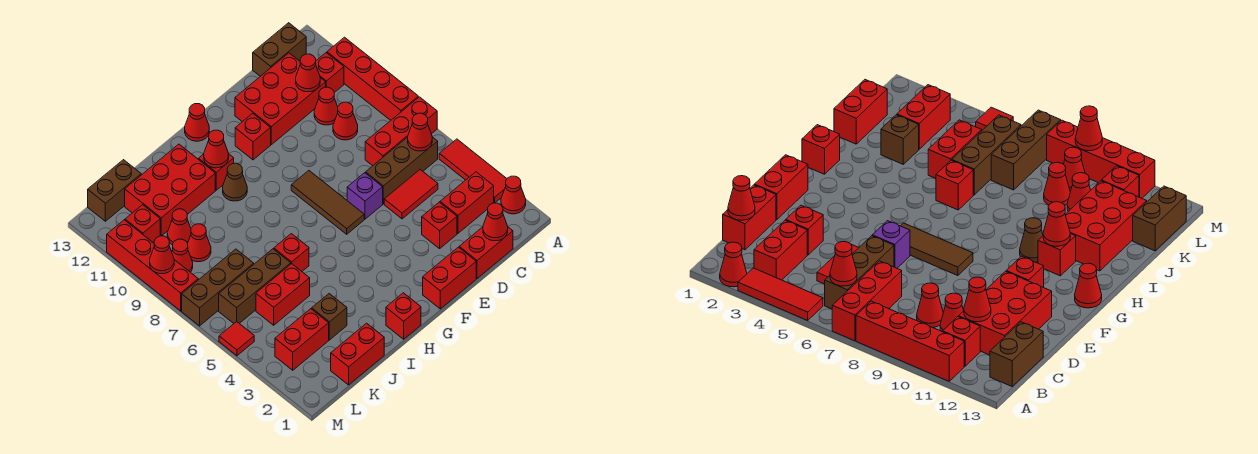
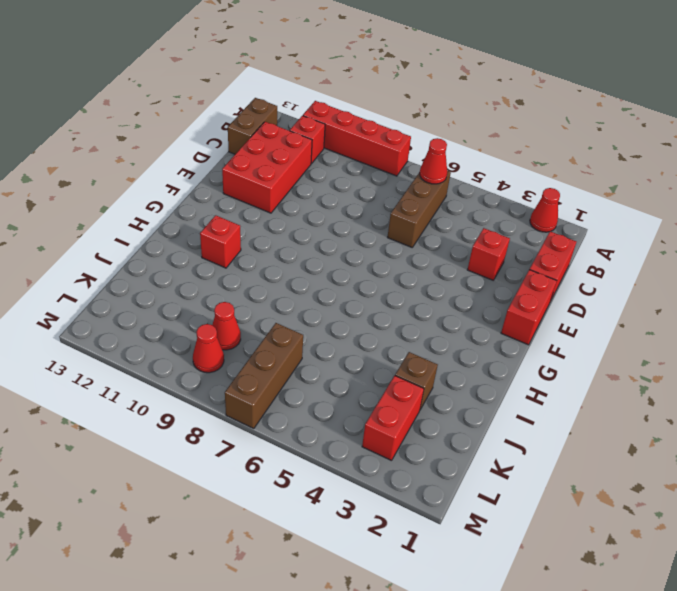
none -> red tile A3:A5 level 1
none -> red brick A7:C7 level 1
none -> red brick B3:C3 level 1
none -> red tile C5:D5 level 1

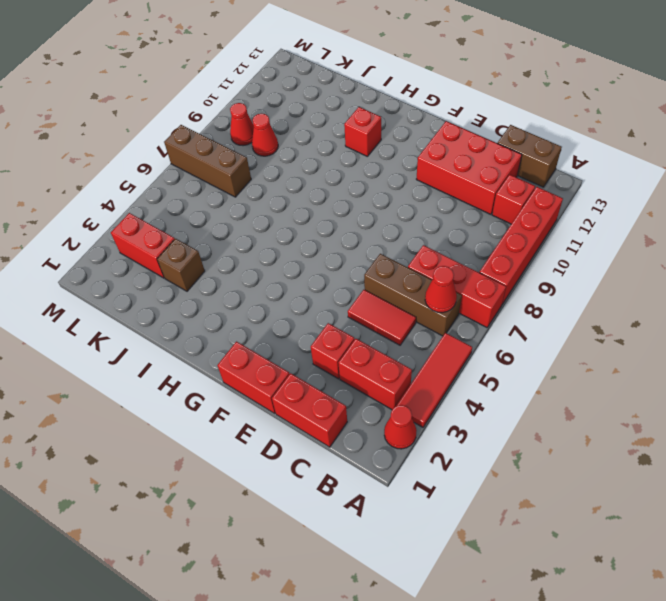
none -> red cone C9 level 1
none -> red cone C10 level 1
none -> purple brick E6 level 1
none -> brown tile F6:F8 level 1

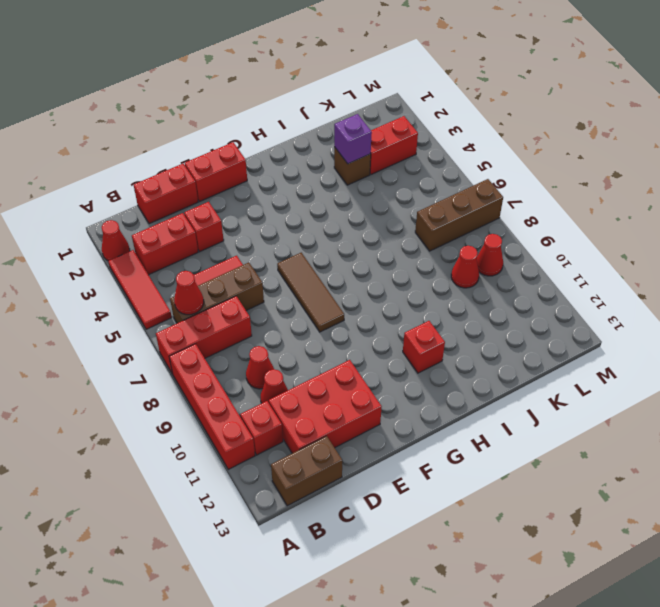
purple brick J3 level 2 -> purple brick E6 level 1
none -> red brick F11 level 1
none -> red cone G13 level 1
none -> red brick H1 level 1
none -> brown cone H10 level 1

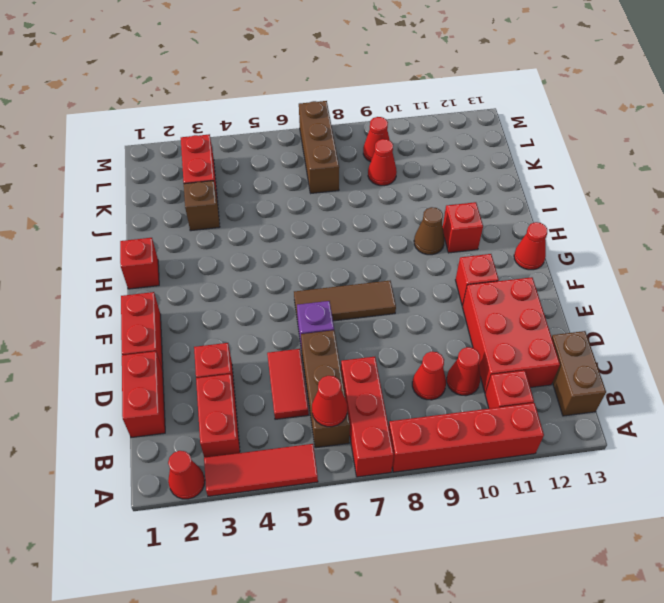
none -> red brick I6 level 1
none -> red brick I11:K12 level 1
none -> red brick J1:K1 level 1
none -> red brick J5:K5 level 1

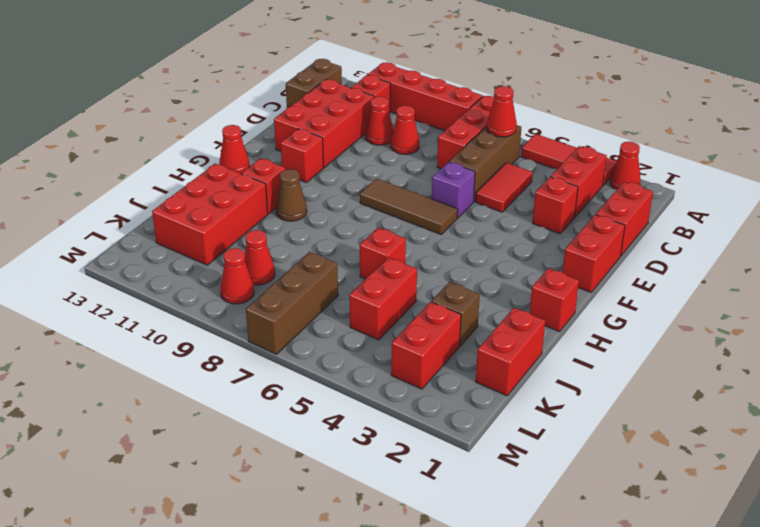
none -> brown brick J6:L6 level 1
none -> red cone K10 level 1
none -> brown brick K13:L13 level 1
none -> red brick L11 level 1

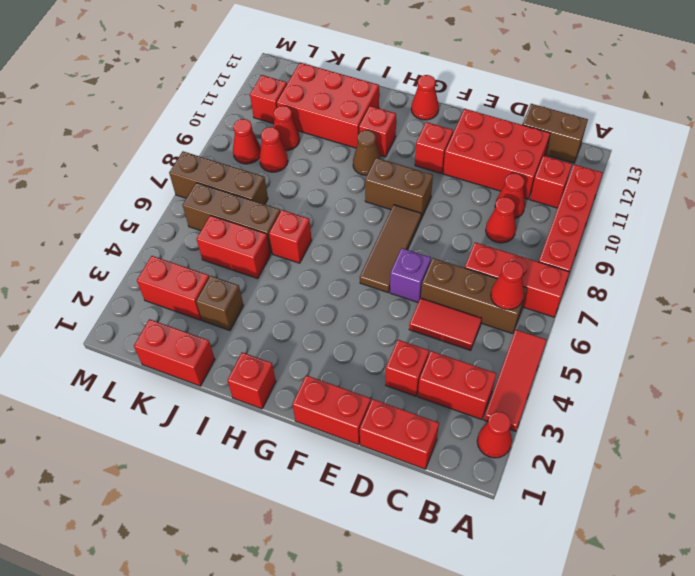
brown brick F9:G9 level 1 -> brown brick K13:L13 level 1
none -> red tile M5 level 1
none -> red brick M8:M11 level 1
none -> red cone C1 level 2
none -> red cone C11 level 2

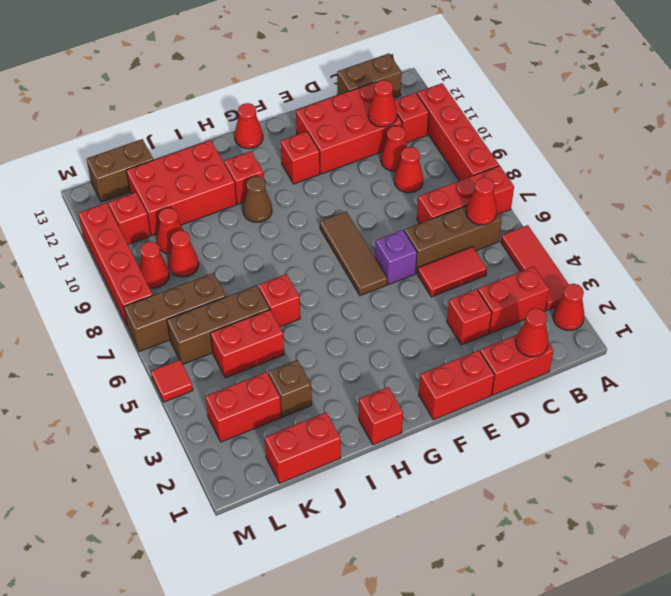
none -> red cone H11 level 2
none -> red cone M9 level 2

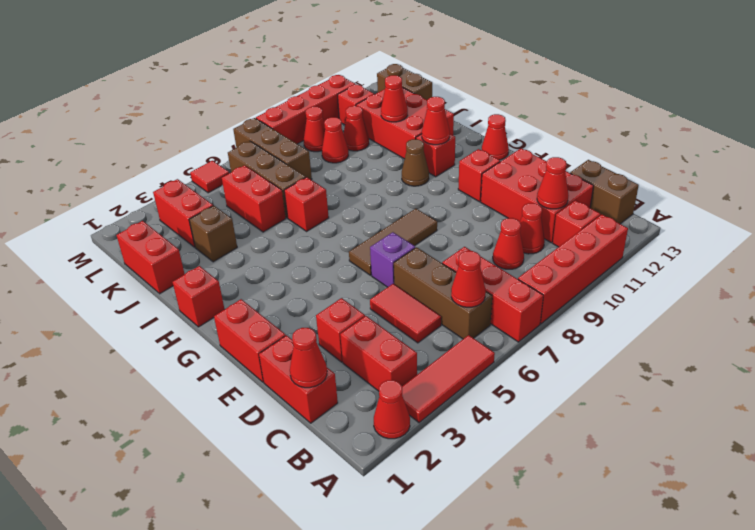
red cone J11 level 2 -> red cone M9 level 2

